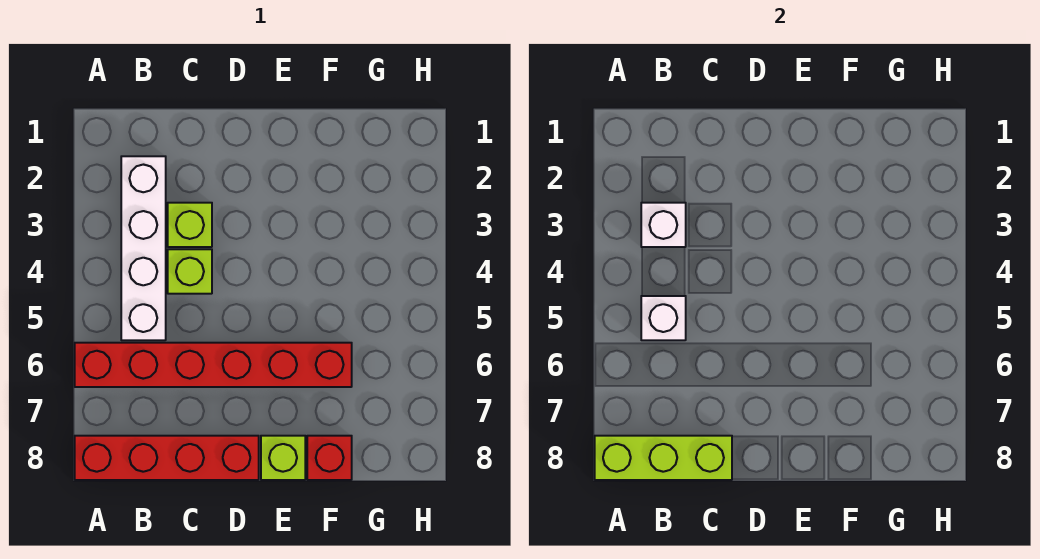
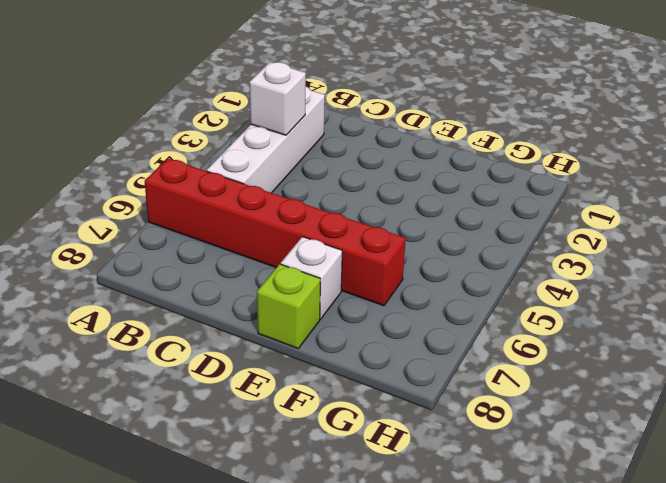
white brick E7 level 1 -> white brick B5 level 2
none -> red brick A8:D8 level 1
none -> lime brick C3 level 1

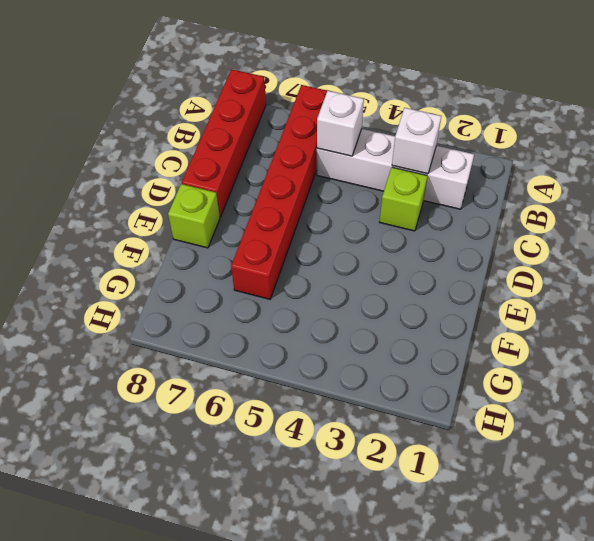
none -> lime brick C4 level 1
none -> red brick F8 level 1

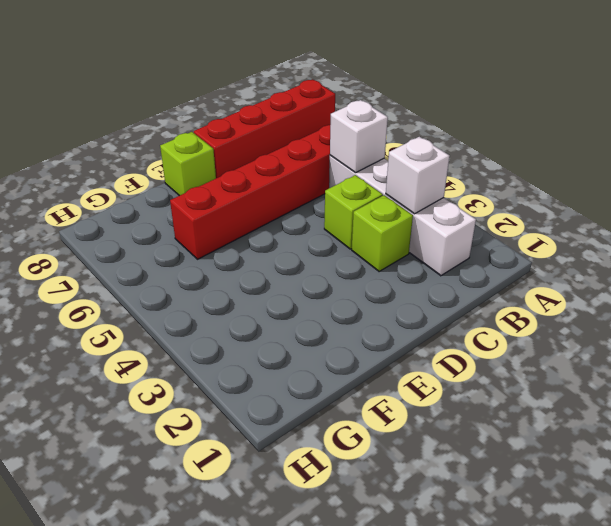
none -> red brick F8 level 1
none -> lime brick A8:C8 level 2

